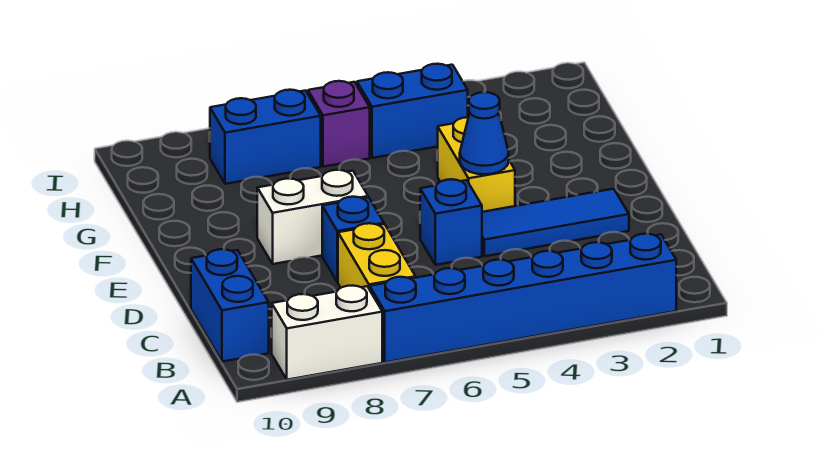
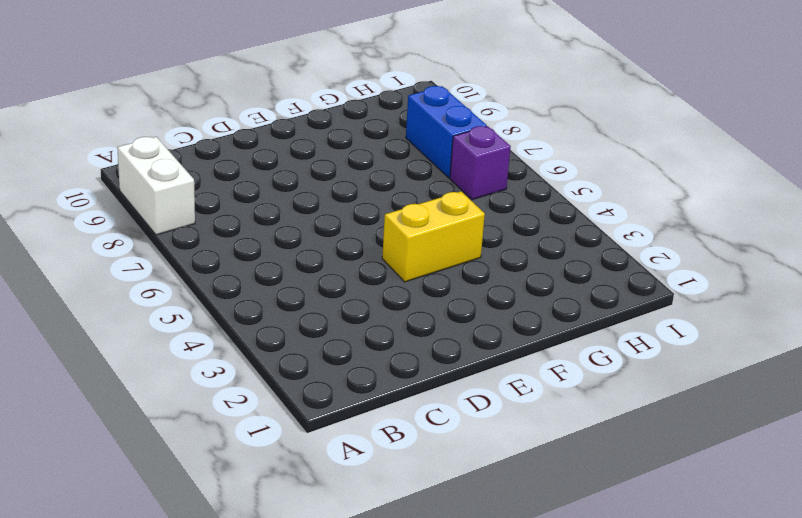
none -> blue brick A2:A7 level 1
none -> yellow brick B7:C7 level 1
none -> blue brick B10:C10 level 1

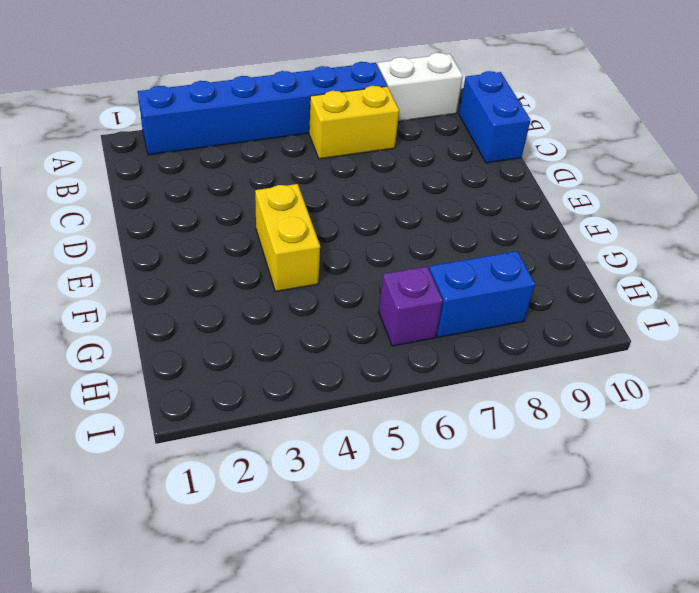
yellow brick B6:B7 level 1 -> yellow brick B7:C7 level 1
none -> blue tile D2:D4 level 1
none -> blue brick D5 level 1
none -> blue brick D7 level 1

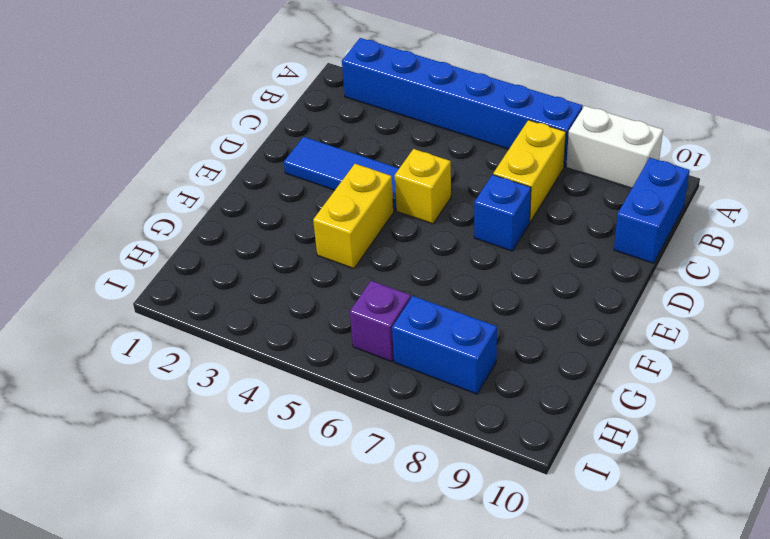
yellow brick D5 level 1 -> blue brick D5 level 1
none -> white brick E7:E8 level 1
none -> blue brick H4:H5 level 1
none -> blue cone E4 level 2

